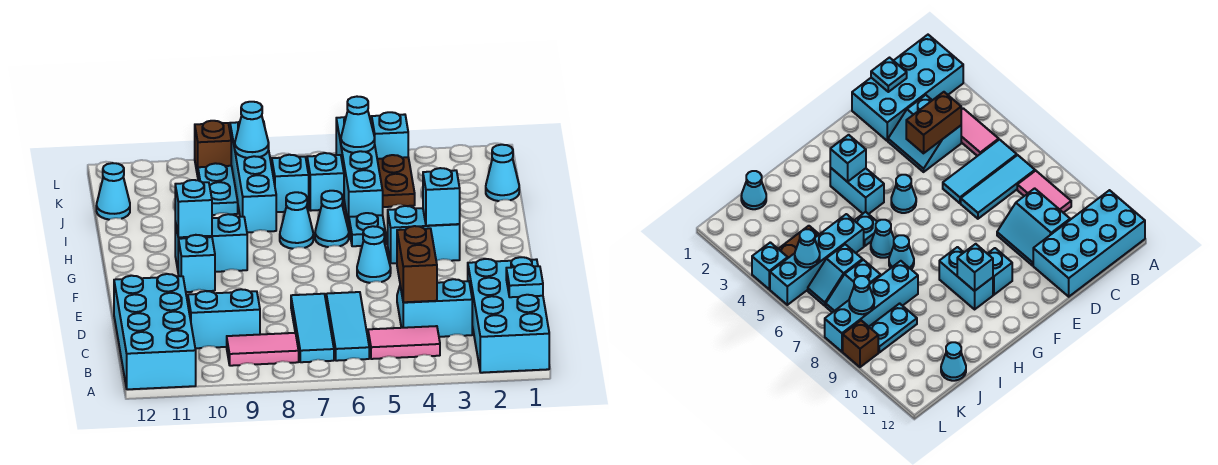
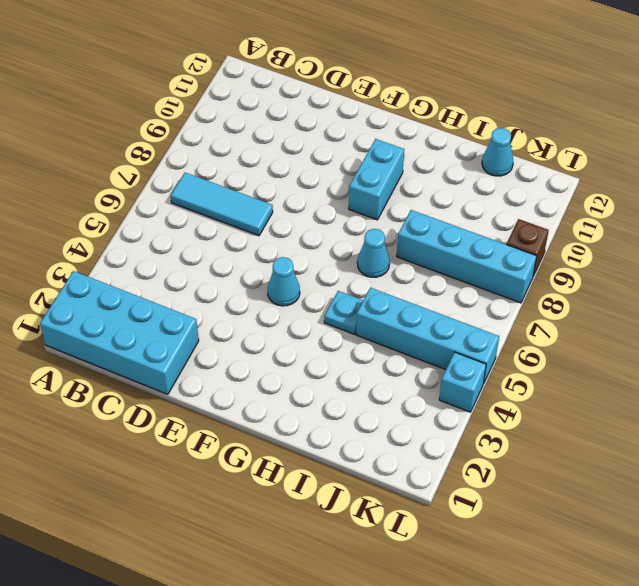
none -> cyan brick A11:D12 level 1
none -> pink tile B4:B5 level 1
none -> cyan tile B6:D6 level 1
none -> pink tile B8:B9 level 1

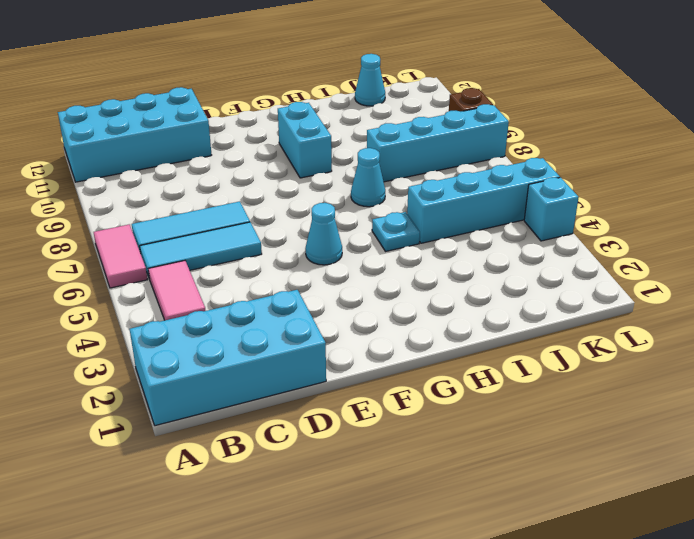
pink tile A6:A7 level 1 -> pink tile B8:B9 level 1
none -> cyan slope C3:D4 level 1 top C
none -> cyan slope C9:D10 level 1 top C
none -> cyan brick F10 level 1
none -> cyan brick G3:G4 level 1

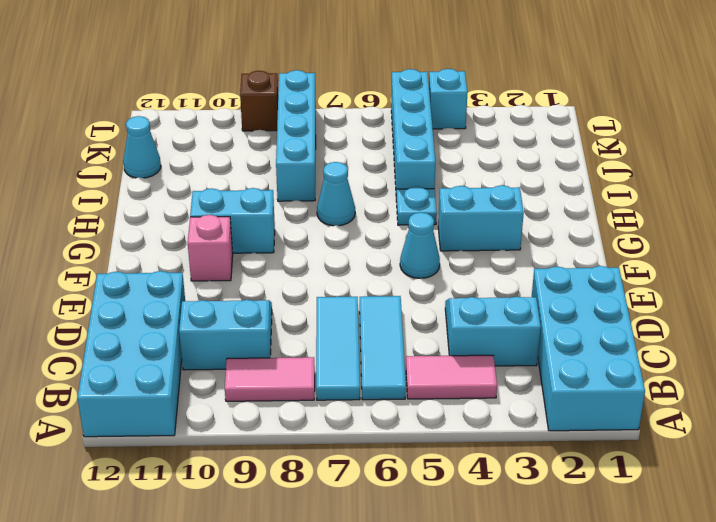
pink brick F10 level 1 -> cyan brick F10 level 1
none -> cyan cone H6 level 1
none -> cyan cone J1 level 1
none -> brown plate J4:K4 level 1
none -> cyan slope J6:K6 level 1 top J

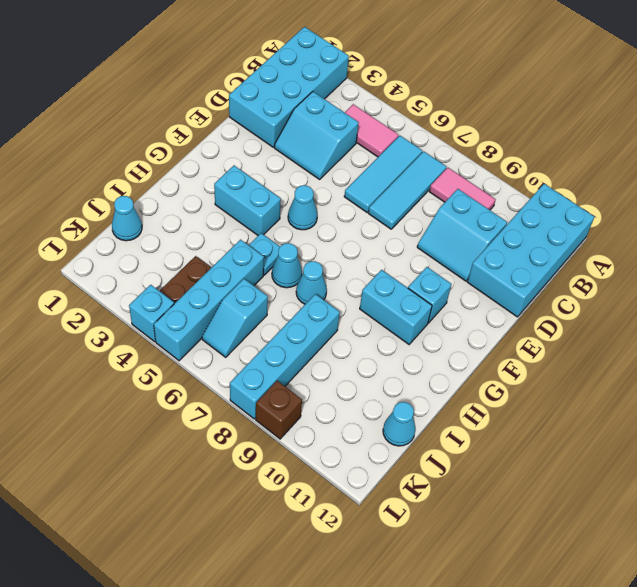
none -> cyan slope J7:K7 level 1 top J
none -> cyan plate J9:K9 level 1
none -> cyan plate C1 level 2
none -> brown brick C4:D4 level 2

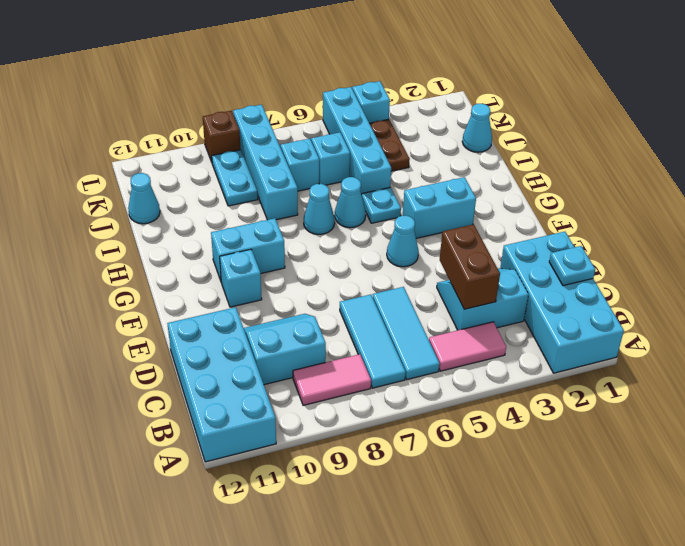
none -> cyan brick G3 level 2
none -> cyan brick G10 level 2
none -> cyan cone K5 level 2
none -> cyan cone K8 level 2

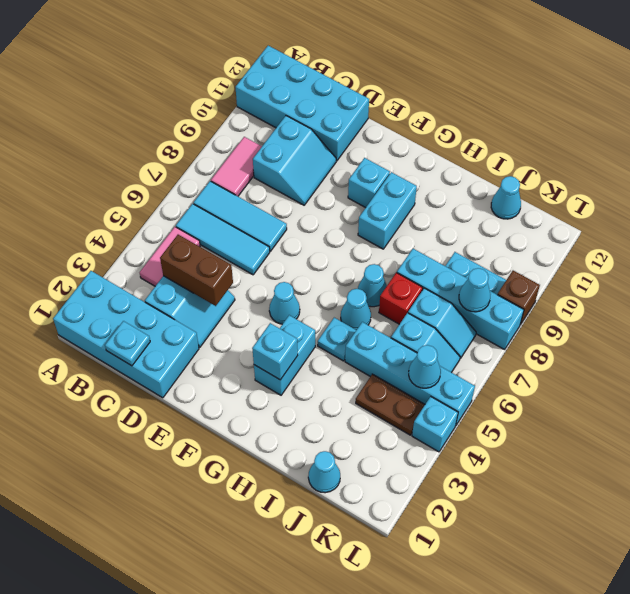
red brick I7 level 1 -> none
none -> cyan brick G10 level 2

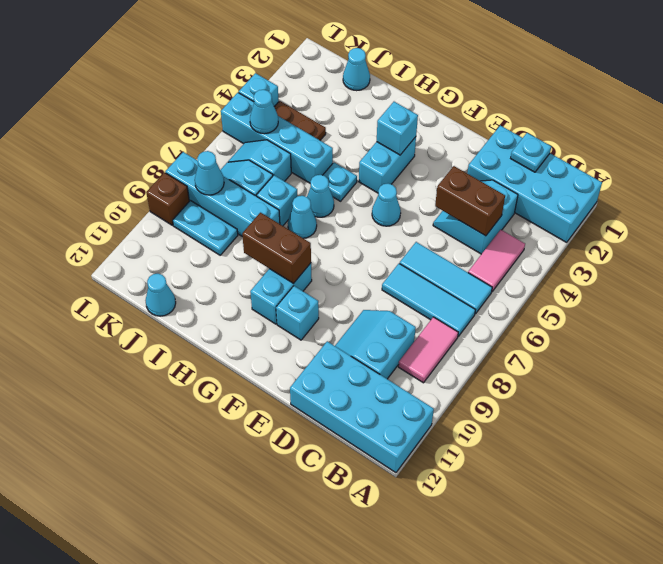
brown brick G9:H9 level 2 -> none
cyan brick I7 level 1 -> cyan brick G10 level 2

